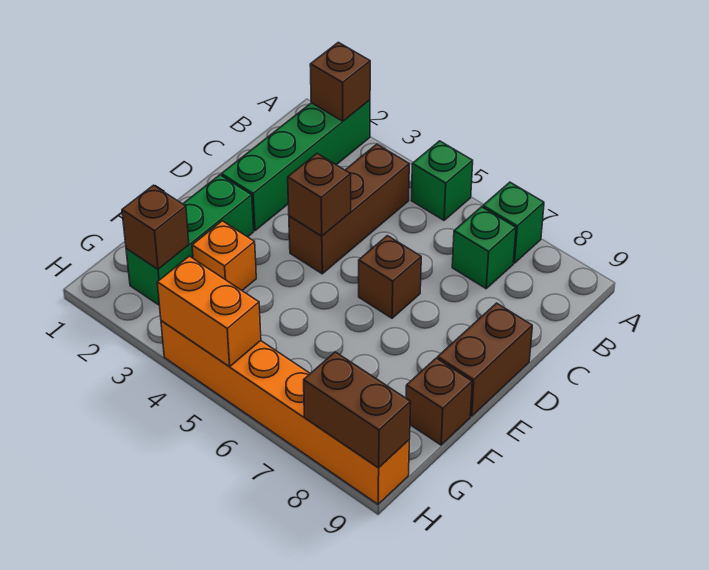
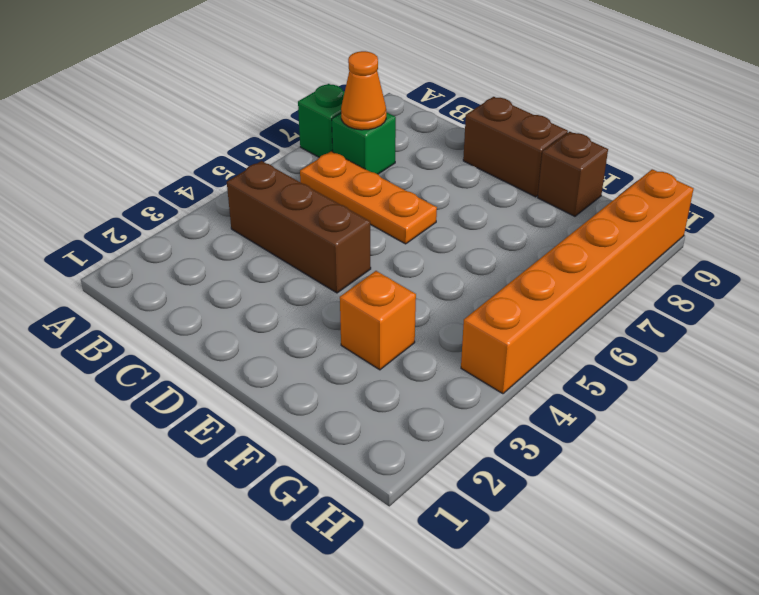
orange plate B6:D6 level 1 -> brown brick D6 level 1
orange cone B7 level 2 -> none
none -> green brick A2:D2 level 1
none -> green brick A5 level 1
none -> green brick E2:G2 level 1

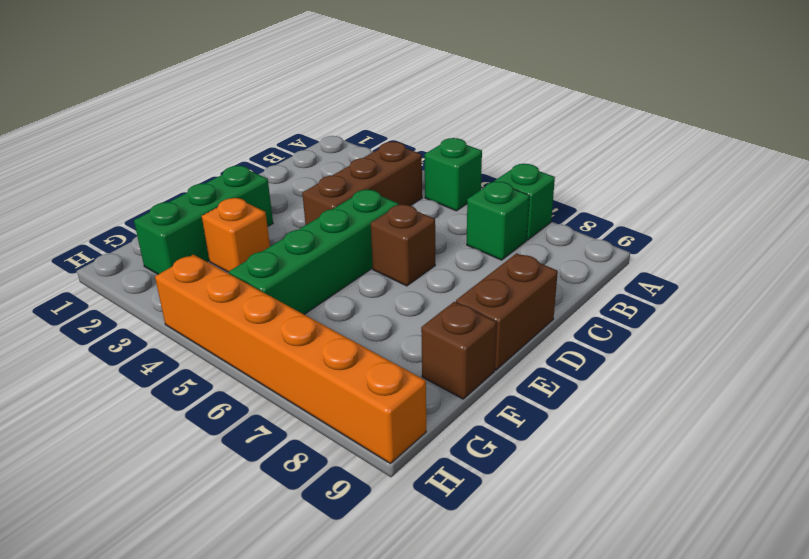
green brick D5:G5 level 1 -> green brick A2:D2 level 1
none -> brown brick A2 level 2
none -> brown brick D4 level 2
none -> brown brick G2 level 2

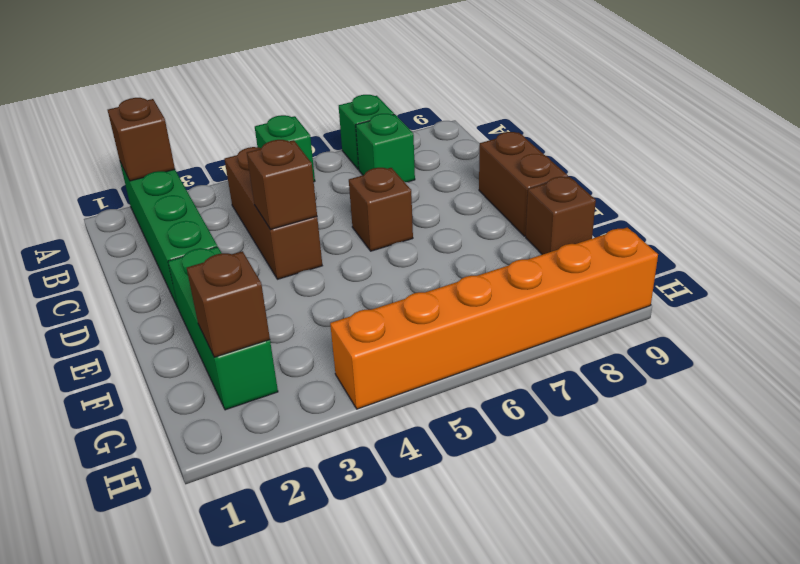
none -> orange brick F3 level 1
none -> orange brick H4:H5 level 2
none -> brown brick H8:H9 level 2

